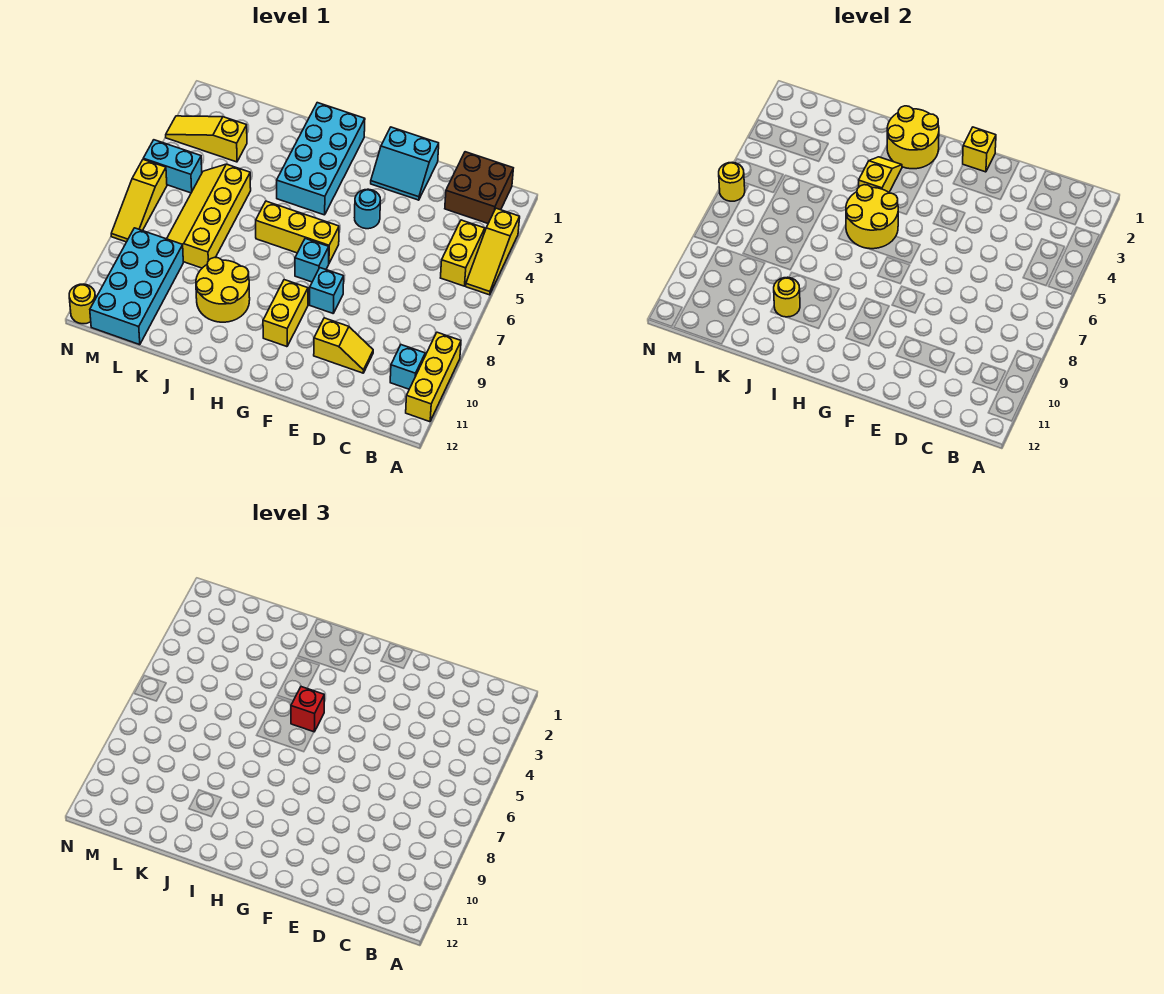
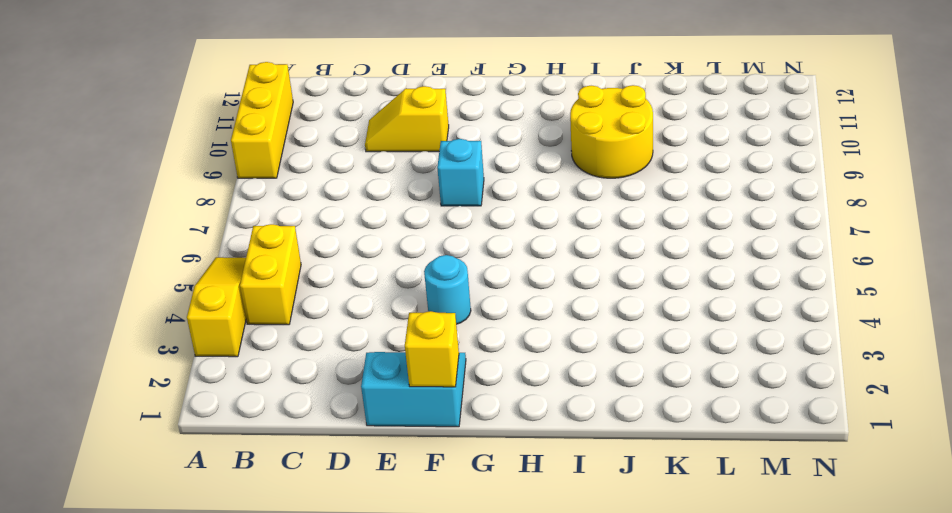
none -> brown brick B1:C2 level 1
none -> cyan brick B10 level 1
none -> yellow brick G6:I6 level 1

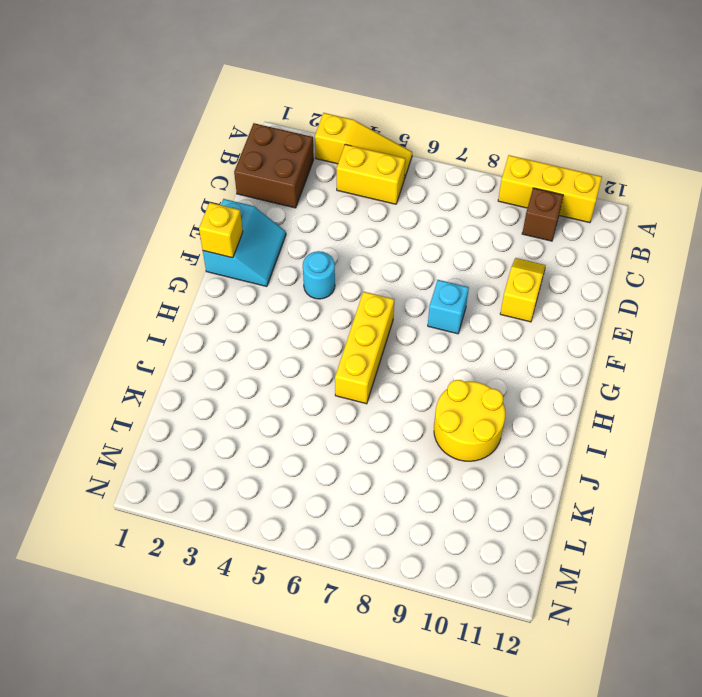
brown brick B10 level 1 -> cyan brick B10 level 1
none -> cyan brick G7 level 1
none -> yellow brick G9:G10 level 1
none -> cyan brick H1:I4 level 1

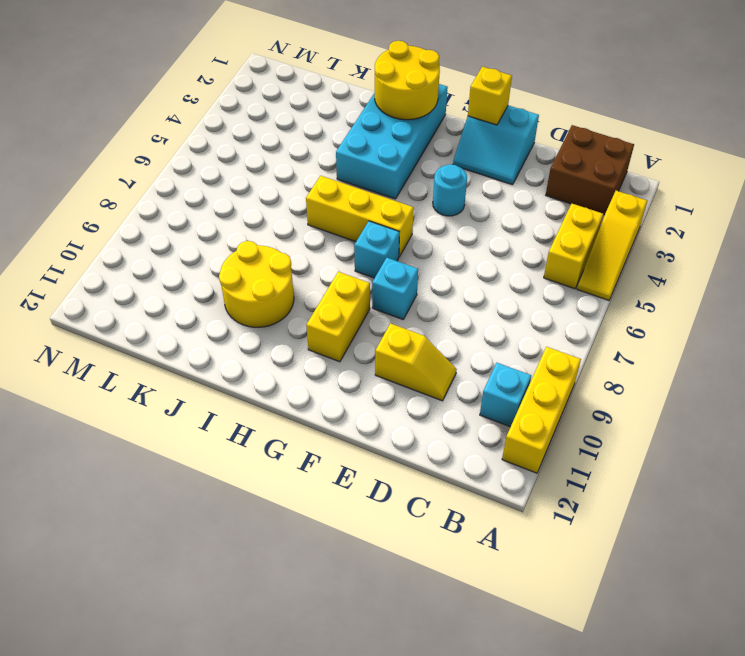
none -> yellow slope K5:L8 level 1 top K
none -> yellow slope L3:N3 level 1 top L
none -> cyan brick L9:M12 level 1

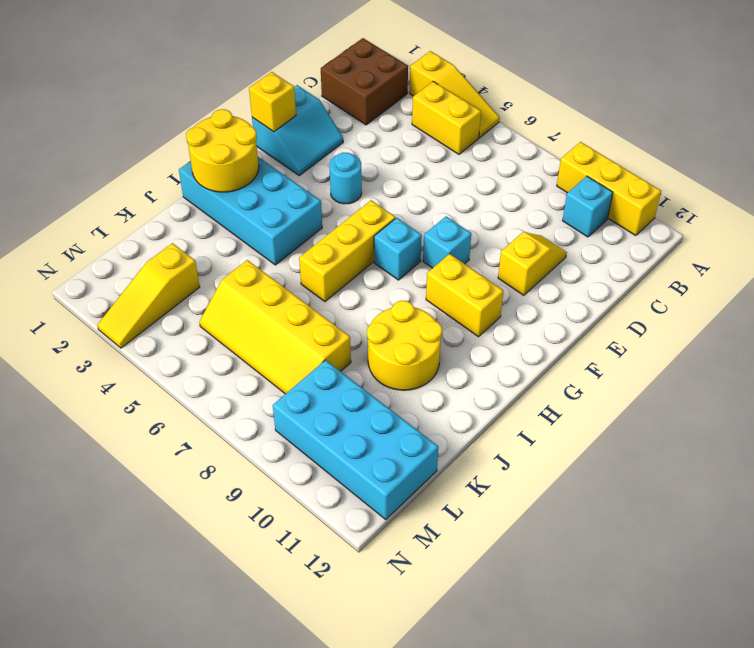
none -> cyan brick M5:N5 level 1
none -> yellow slope N6:N8 level 1 top 6
none -> yellow round brick N12 level 1

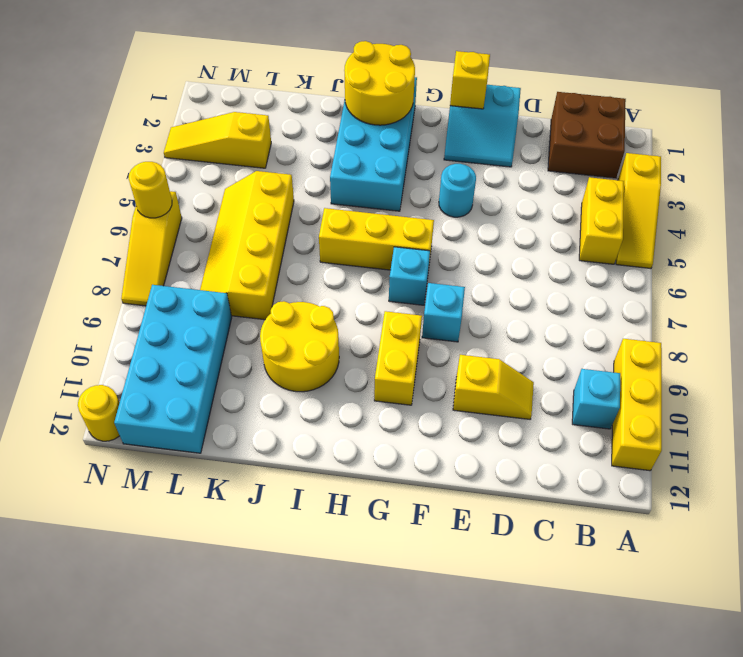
none -> cyan brick M5:N5 level 1
none -> yellow round brick H5:I6 level 2
none -> yellow slope I3:I4 level 2 top 4

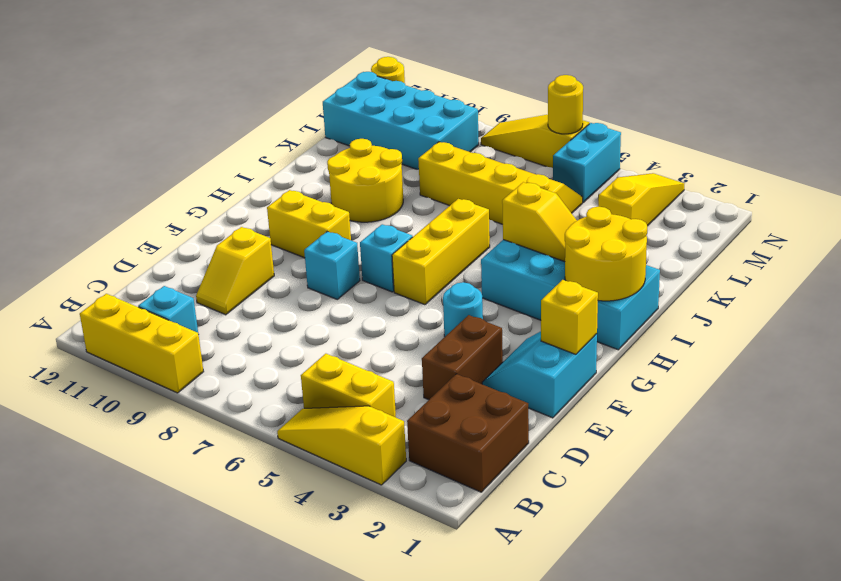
brown brick D3:E3 level 1 -> none
none -> yellow round brick H5:I6 level 2
none -> yellow round brick J10 level 2
none -> red brick H5 level 3

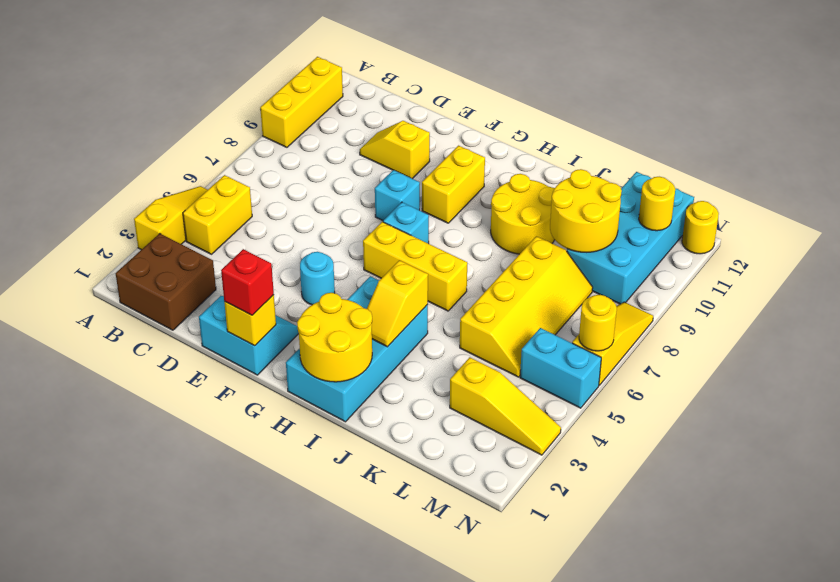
red brick F1 level 3 -> red brick H5 level 3
yellow round brick K9:L10 level 2 -> yellow round brick H5:I6 level 2
yellow round brick M11 level 2 -> yellow round brick J10 level 2
none -> cyan brick B10 level 1

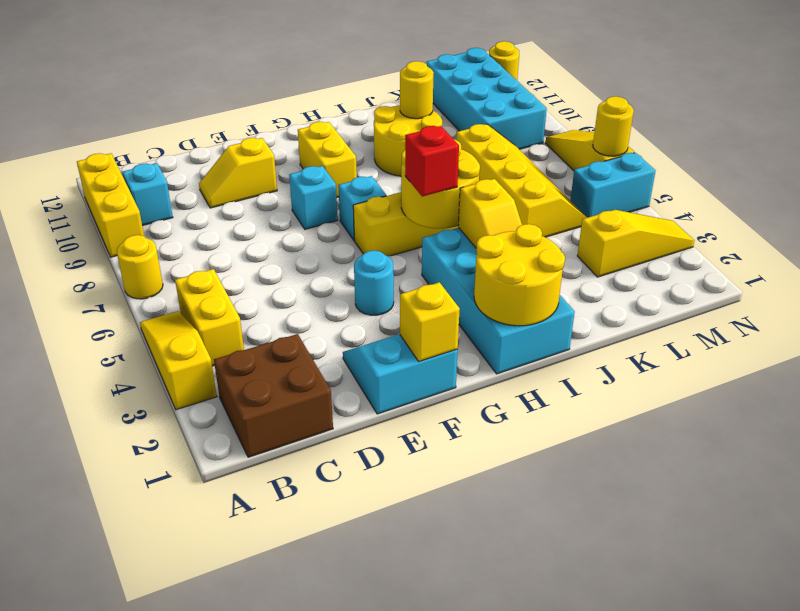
yellow round brick A7 level 1 -> none

